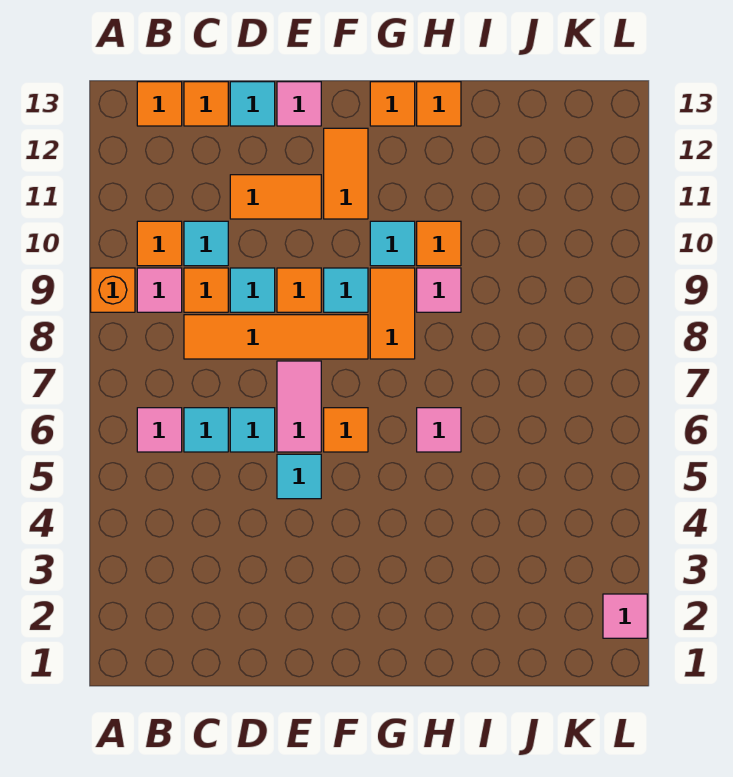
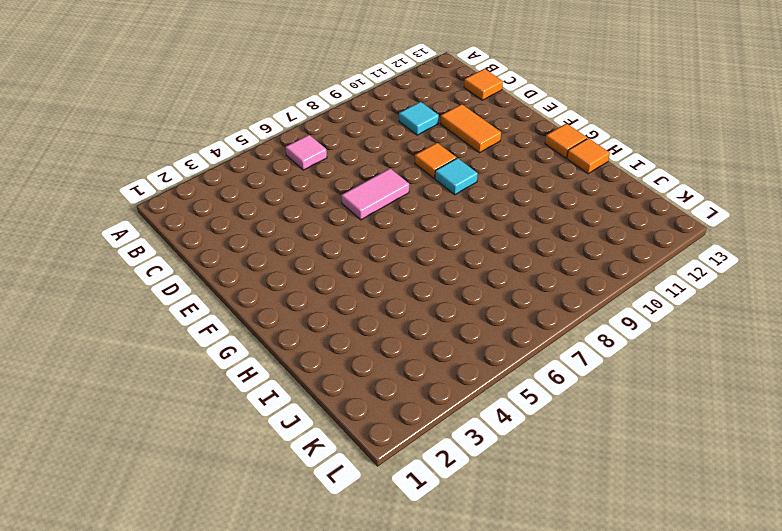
none -> orange brick A9 level 1
none -> pink tile B9 level 1
none -> orange tile B10 level 1

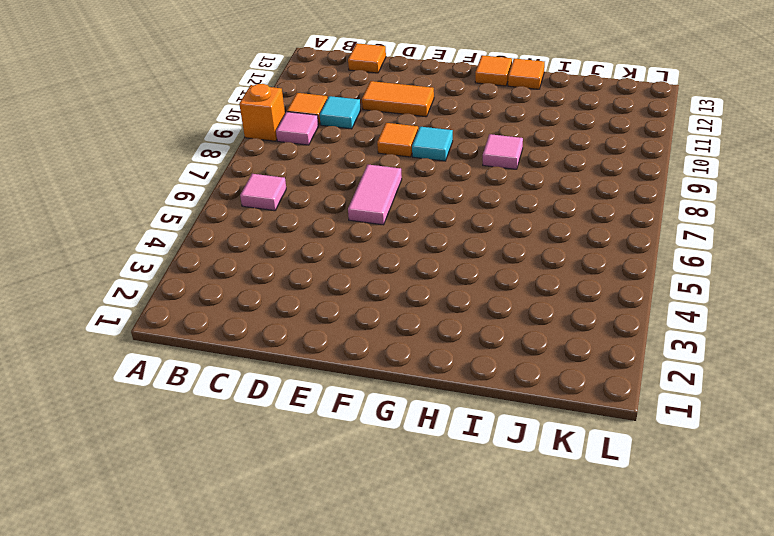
none -> orange tile B13 level 1
none -> cyan tile C6 level 1
none -> orange tile C8:F8 level 1

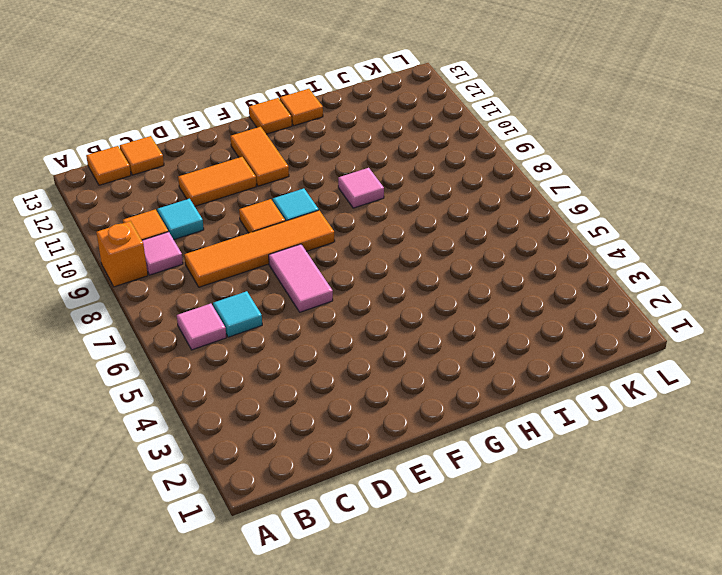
none -> orange tile C9 level 1
none -> cyan tile D6 level 1
none -> cyan tile D9 level 1

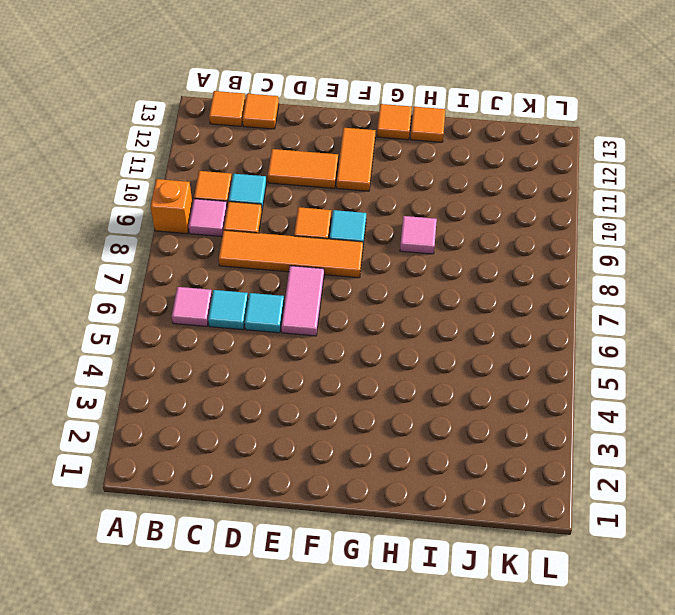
none -> cyan tile D9 level 1
none -> cyan tile D13 level 1
none -> cyan tile E5 level 1

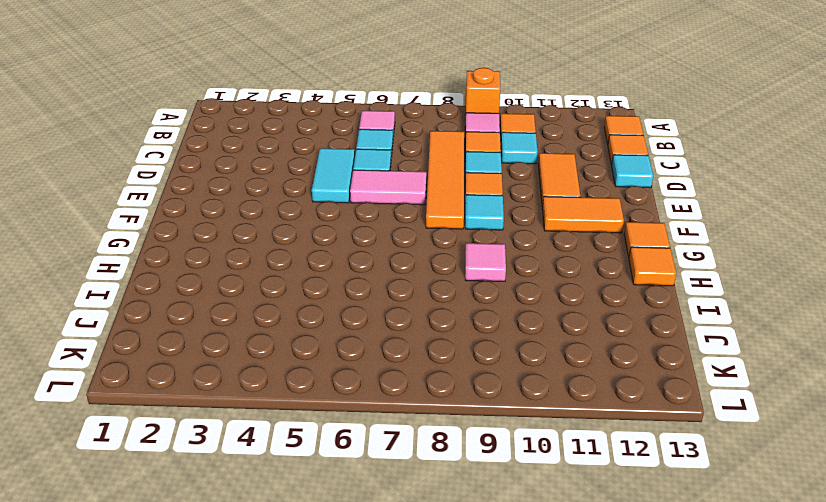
cyan tile D5:E5 level 1 -> cyan tile E5 level 1
none -> pink tile E13 level 1
none -> orange tile F6 level 1
none -> orange tile G8:G9 level 1

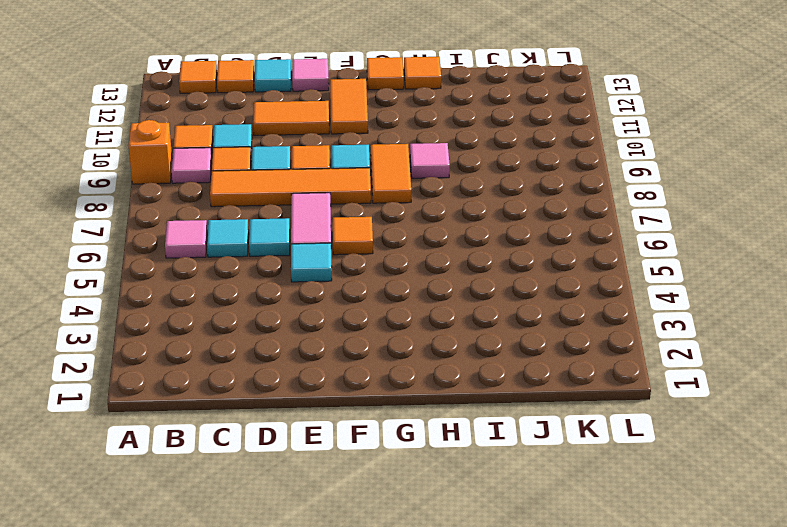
none -> cyan tile G10 level 1
none -> pink tile H6 level 1
none -> orange tile H10 level 1

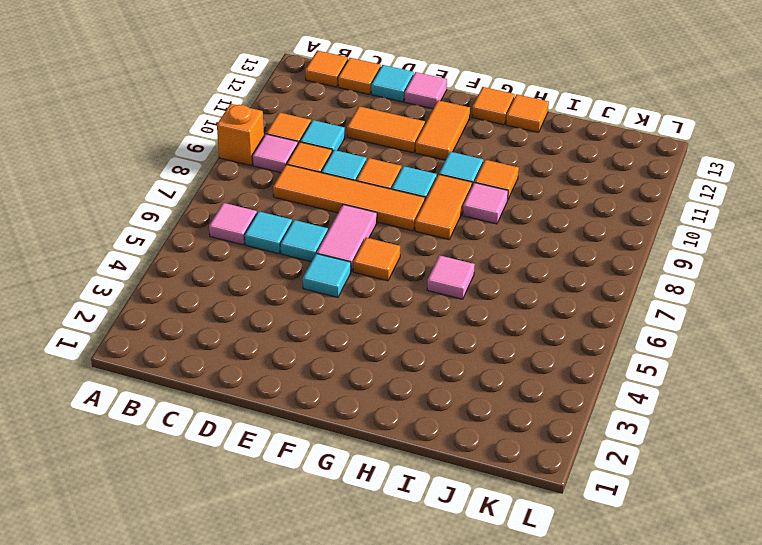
none -> pink tile L2 level 1

